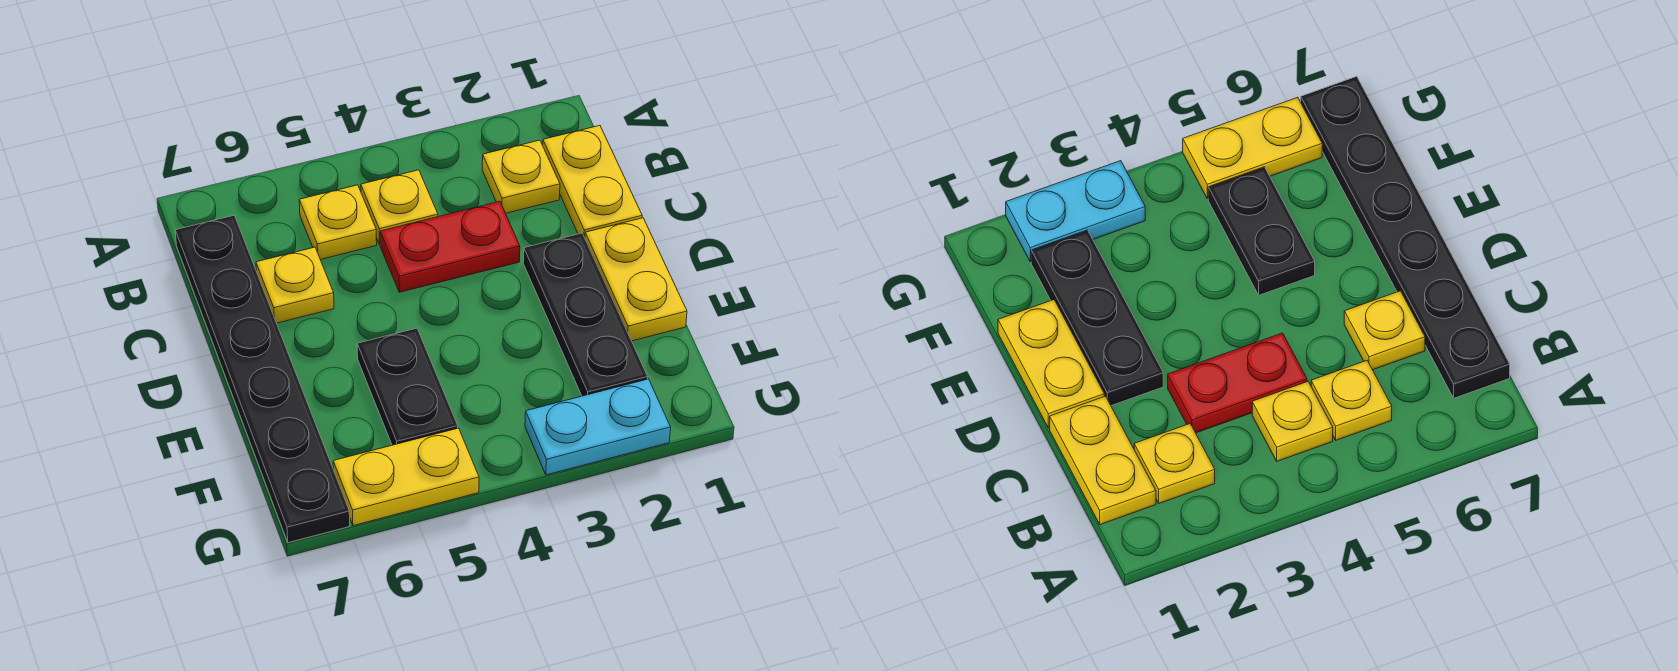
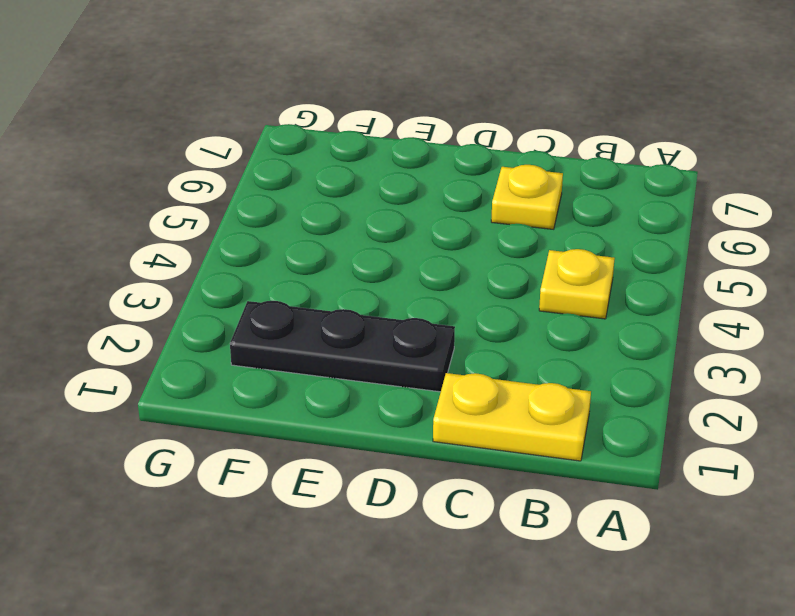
none -> yellow plate B2 level 1
none -> yellow plate B5 level 1
none -> black plate B7:G7 level 1

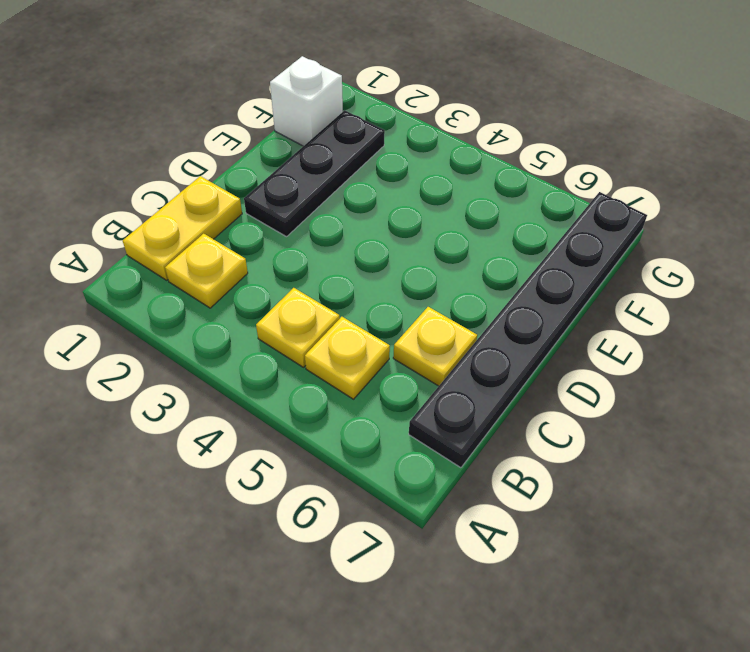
white brick F1 level 1 -> none
none -> red plate C3:C4 level 1
none -> yellow plate D1:E1 level 1
none -> black plate E5:F5 level 1

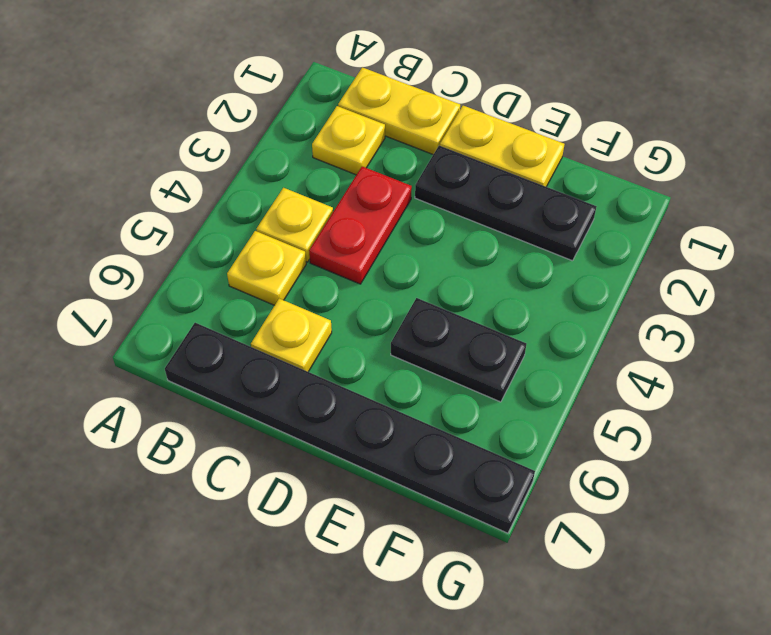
none -> cyan plate G2:G3 level 1
none -> yellow plate G5:G6 level 1

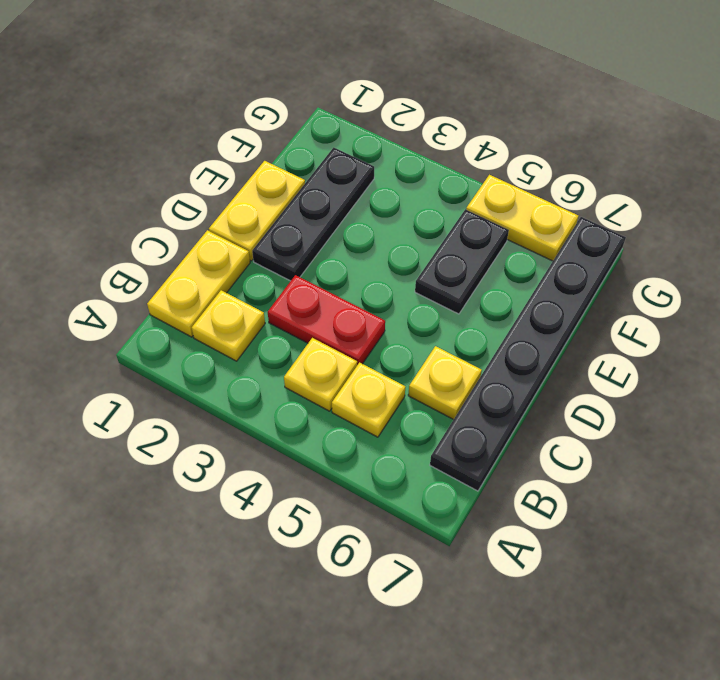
none -> cyan plate G2:G3 level 1

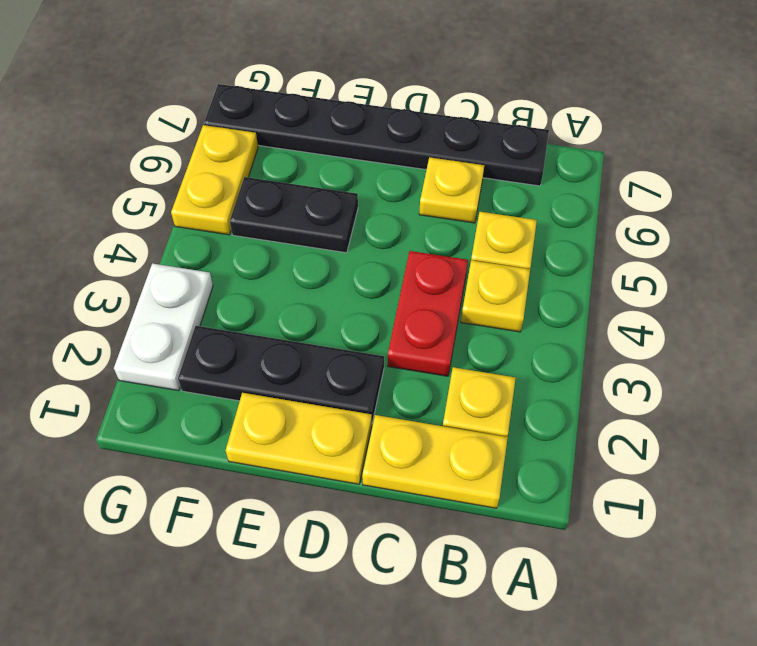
white plate G2:G3 level 1 -> cyan plate G2:G3 level 1

